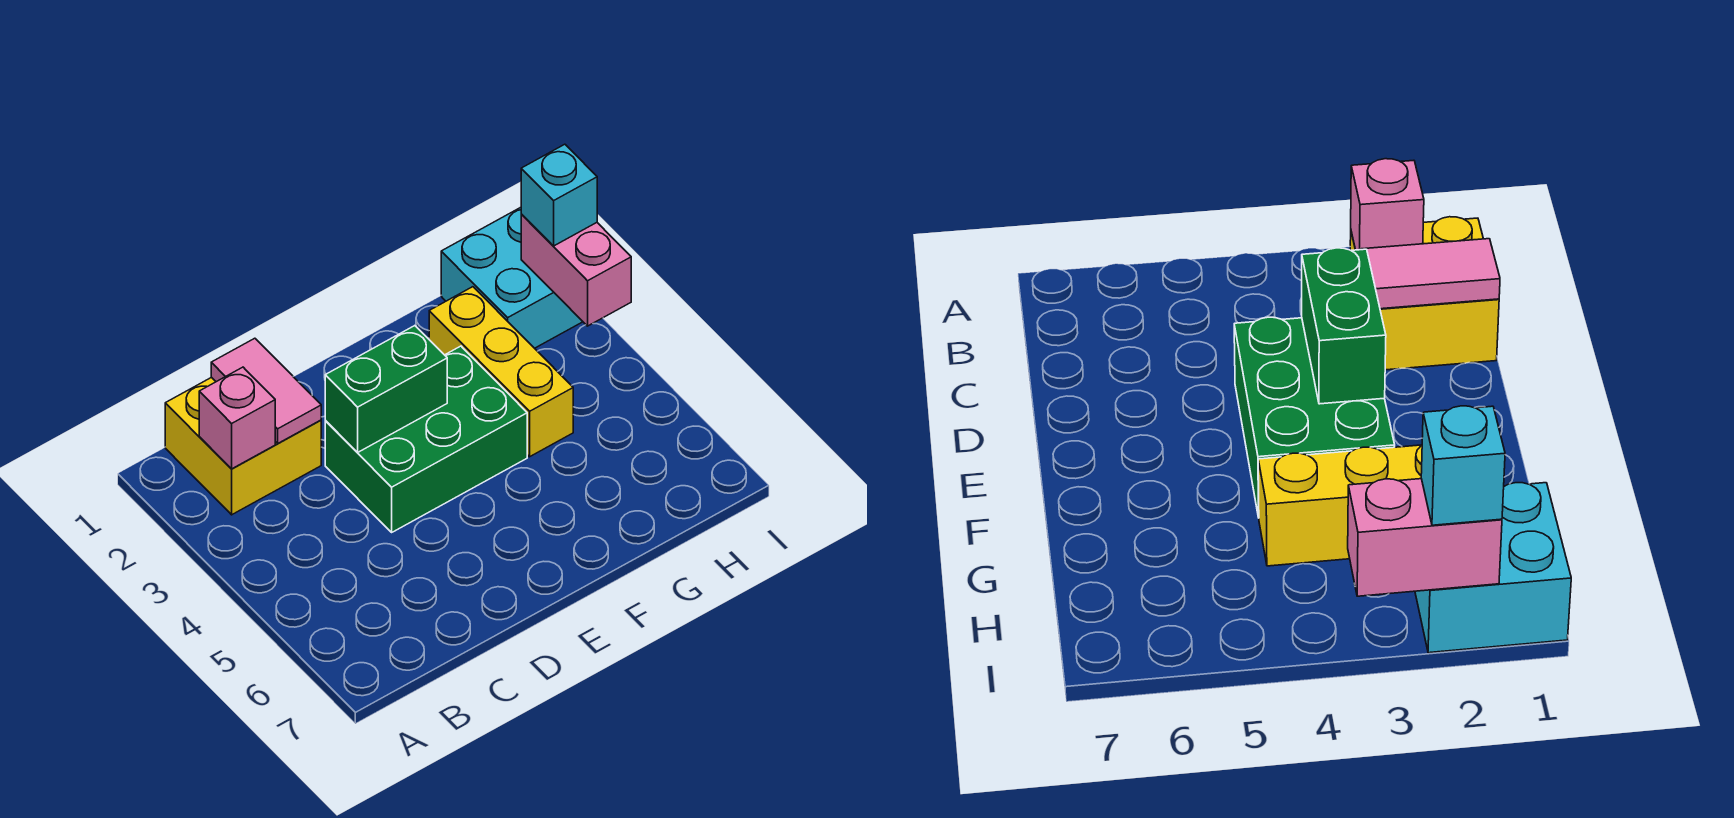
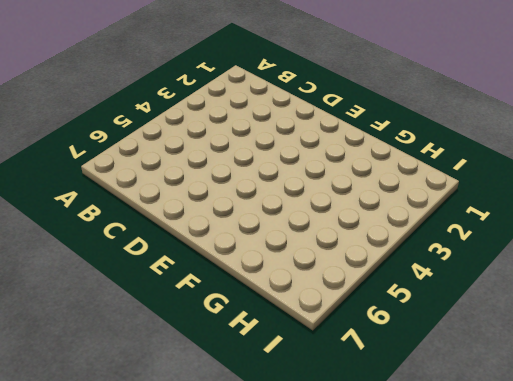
none -> yellow brick B1:C2 level 1
none -> green brick D3:F4 level 1

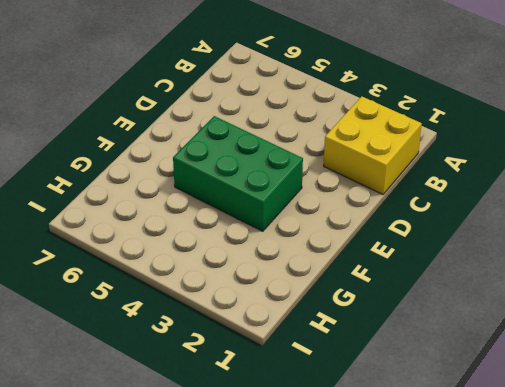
green brick E3:F5 level 1 -> green brick D3:F4 level 1
none -> yellow brick G2:G4 level 1
none -> cyan brick H1:I2 level 1

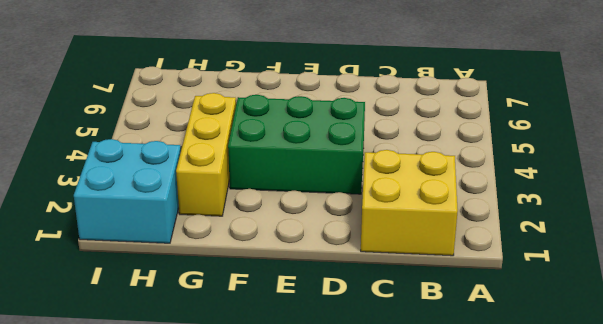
none -> pink brick B2 level 2
none -> pink tile C1:C2 level 2

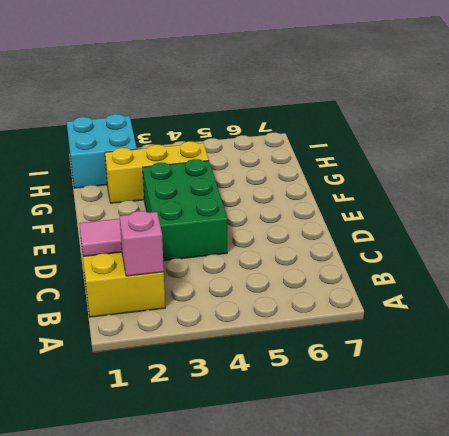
none -> green brick D3:E3 level 2
none -> pink brick I2:I3 level 2

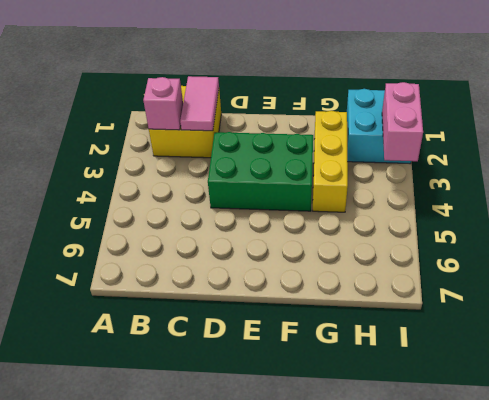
none -> green brick D3:E3 level 2
none -> cyan brick I2 level 3

